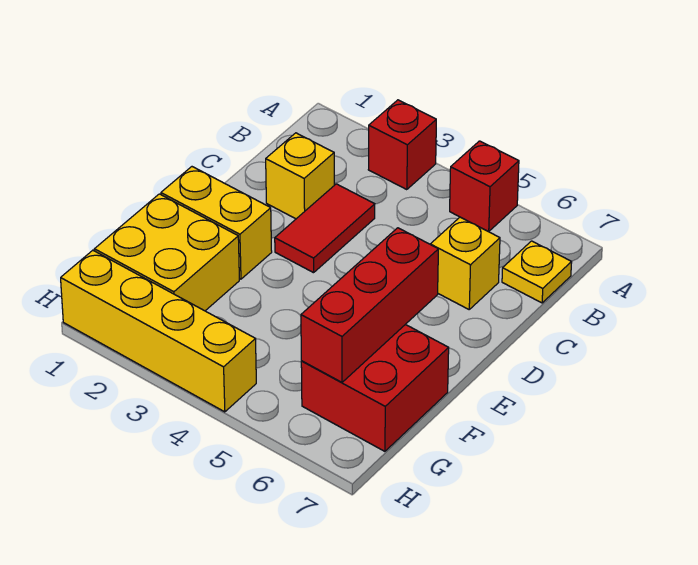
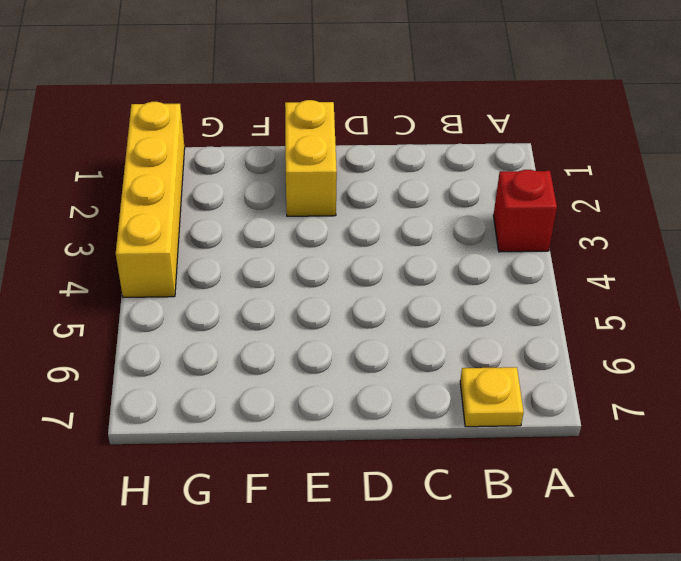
none -> red brick A5 level 1
none -> yellow brick C2 level 1

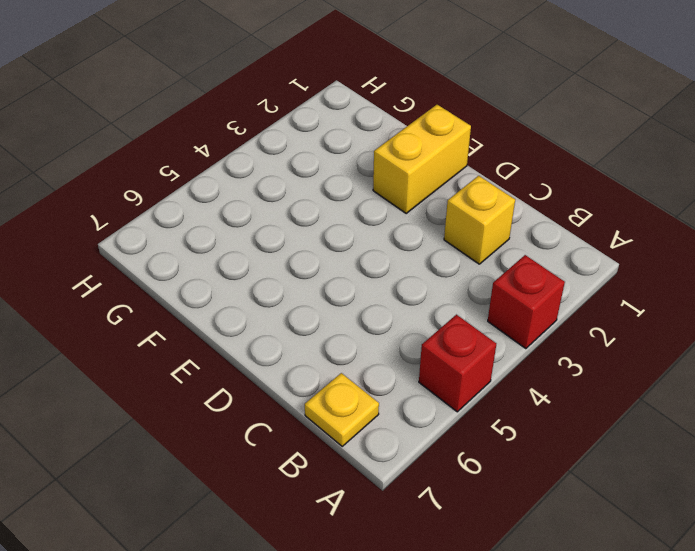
none -> red tile C3:D3 level 1
none -> yellow brick C6 level 1

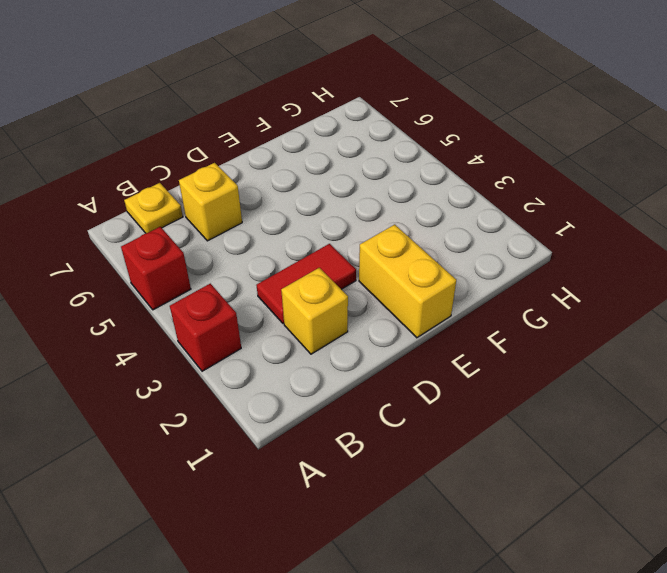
none -> yellow brick F1:G2 level 1
none -> red brick F6:G7 level 1

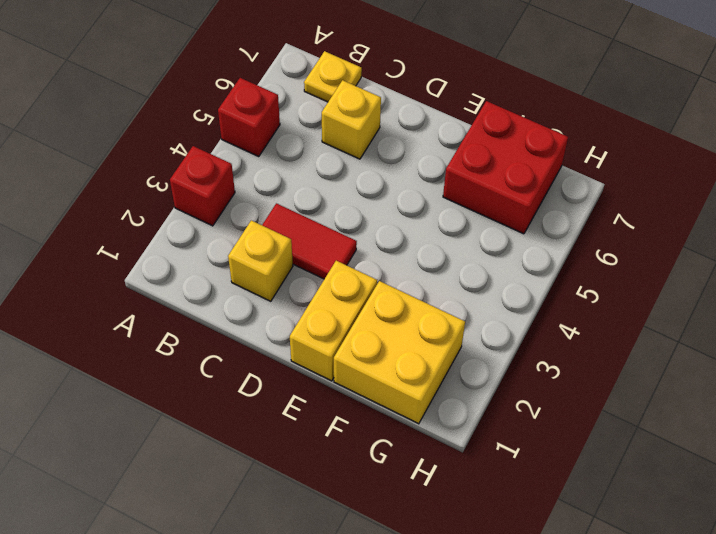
none -> yellow brick H1:H4 level 1
none -> red brick E6:G6 level 2

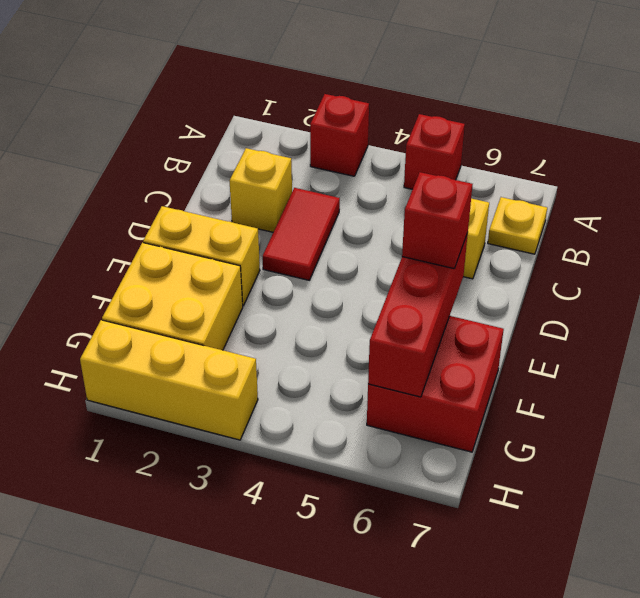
red brick E6 level 3 -> none
yellow brick H1:H3 level 1 -> yellow brick H1:H4 level 1

